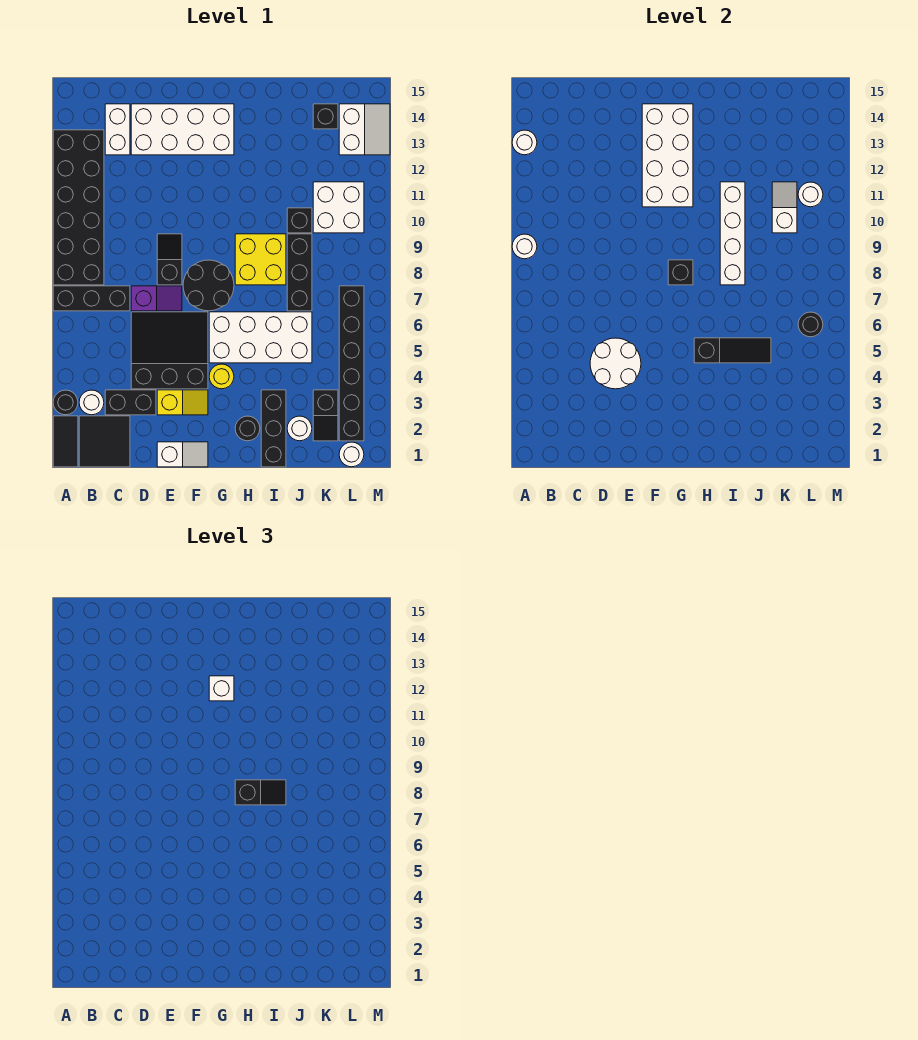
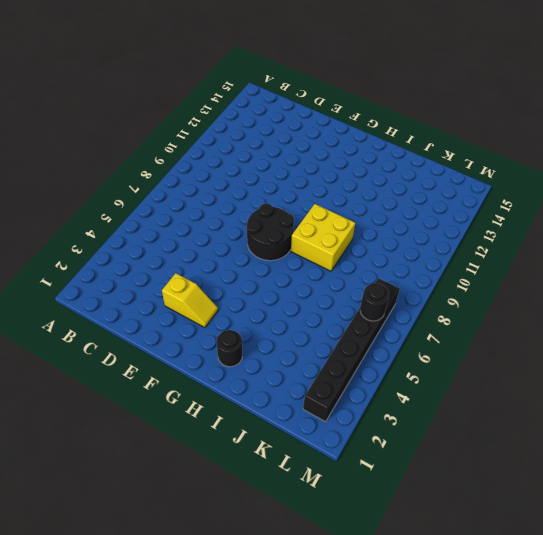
none -> black tile A1:A2 level 1
none -> black round brick A3 level 1
none -> black brick A7:C7 level 1
none -> black brick A8:B13 level 1

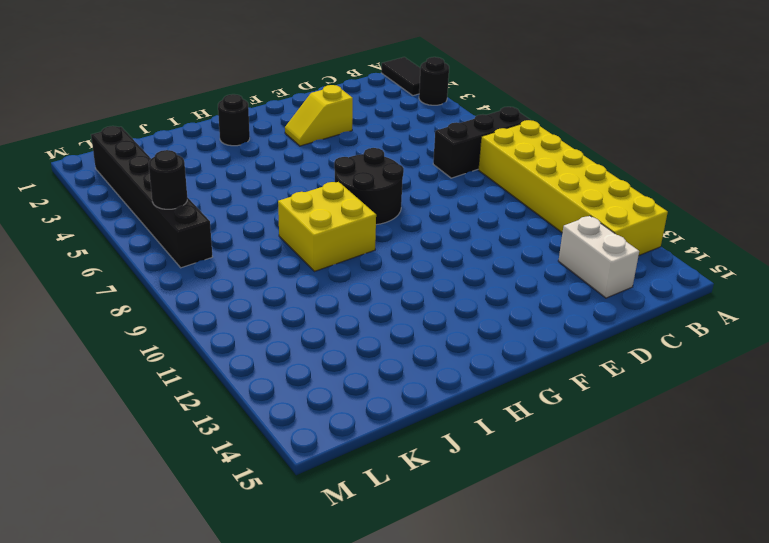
yellow brick A8:B13 level 1 -> black brick A8:B13 level 1
none -> black tile B1:C2 level 1
none -> white round brick B3 level 1
none -> black brick C3:D3 level 1
none -> black slope D4:F6 level 1 top 4

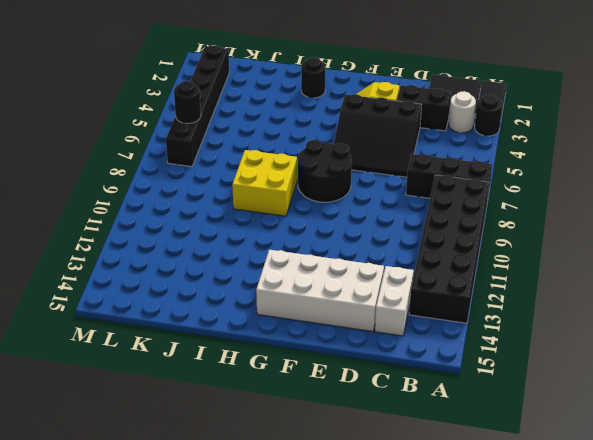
none -> purple slope D7:E7 level 1 top D
none -> white slope E1:F1 level 1 top E
none -> black slope E8:E9 level 1 top 8
none -> yellow round brick G4 level 1

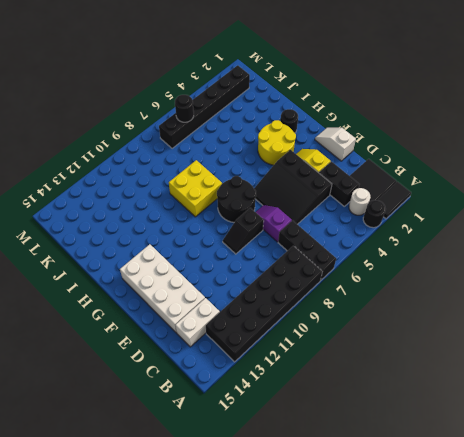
yellow round brick G3:H4 level 1 -> yellow round brick G4 level 1
none -> white brick G5:J6 level 1
none -> black brick I1:I3 level 1
none -> white round brick J2 level 1
none -> black brick J7:J9 level 1

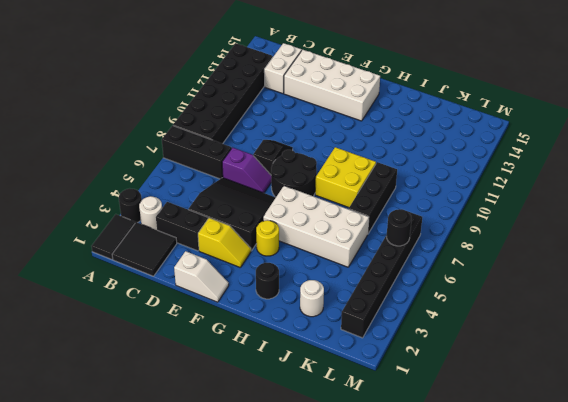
none -> black brick I1:I3 level 1
none -> black brick J10 level 1
none -> black slope K2:K3 level 1 top 3
none -> white brick K10:L11 level 1

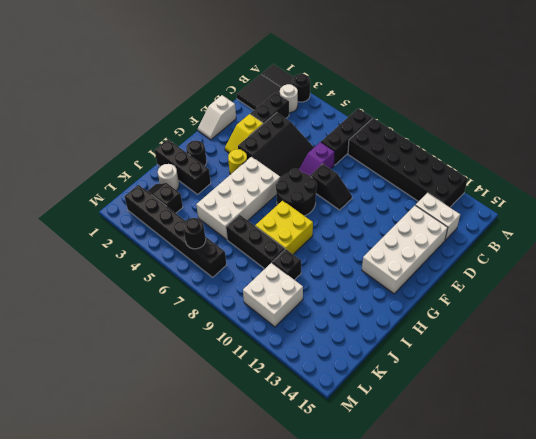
none -> black brick K14 level 1
none -> white round brick L1 level 1
none -> white slope L13:M14 level 1 top L
none -> white round brick A9 level 2

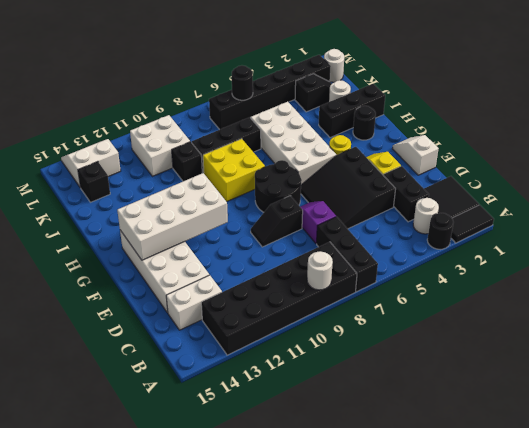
none -> white round brick A13 level 2
none -> white round brick D4:E5 level 2
none -> black brick G8 level 2
none -> black slope H5:J5 level 2 top H

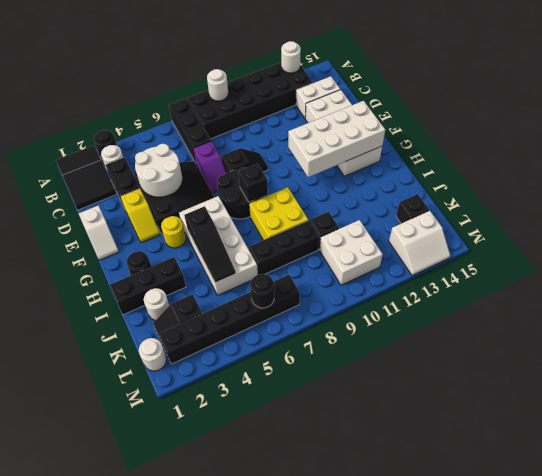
none -> white brick I8:I11 level 2
none -> white slope K10:K11 level 2 top 10
none -> white round brick L11 level 2
none -> white brick G12 level 3

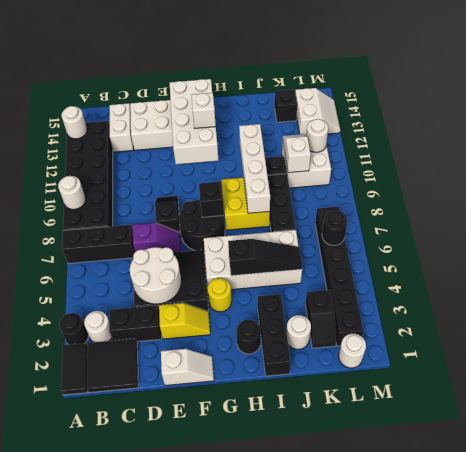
none -> black slope H8:I8 level 3 top H

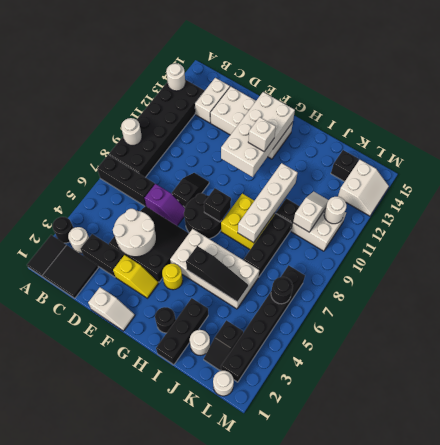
none -> black slope H8:I8 level 3 top H

